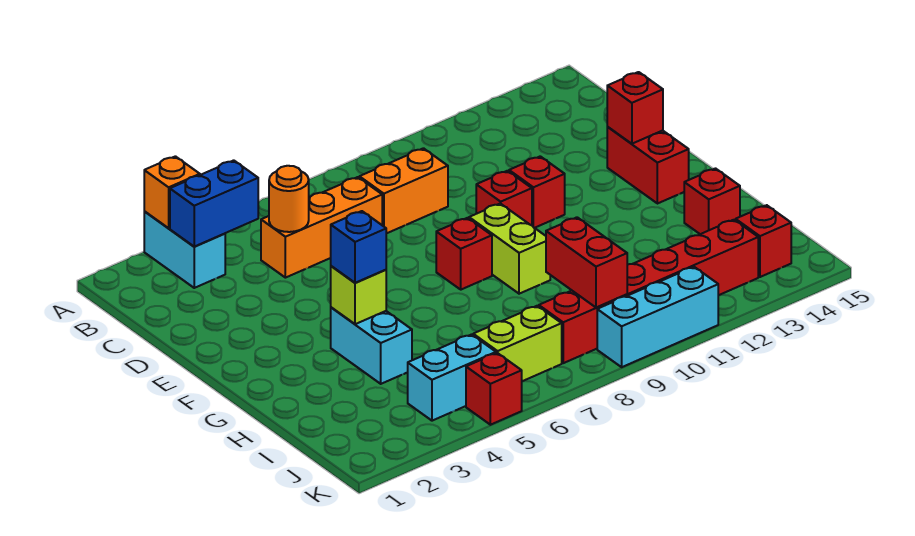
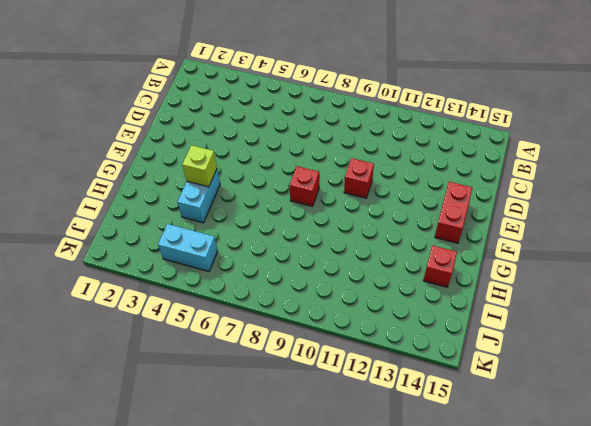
none -> cyan brick A3:B3 level 1
none -> orange brick C5:C7 level 1
none -> orange brick C8:C9 level 1

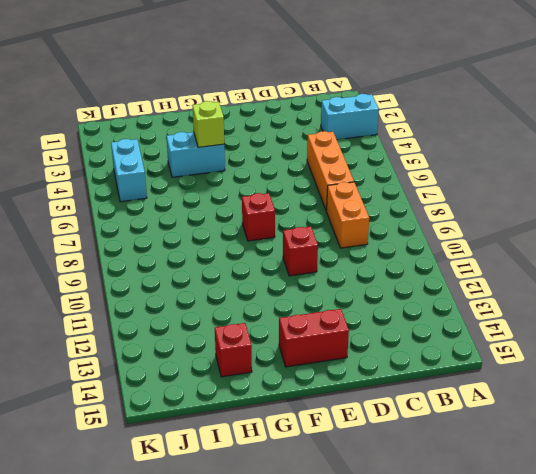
none -> red brick E11 level 1
none -> lime brick F9:G9 level 1
none -> lime brick J6:J7 level 1

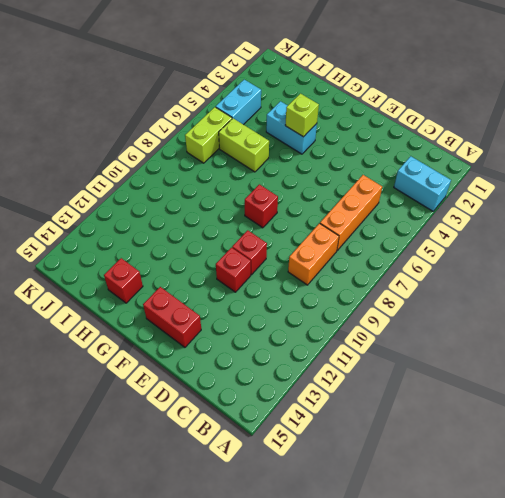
lime brick H6:I6 level 1 -> lime brick F9:G9 level 1
none -> red brick J8:J13 level 1
none -> red brick J14 level 1
none -> red brick K5 level 1

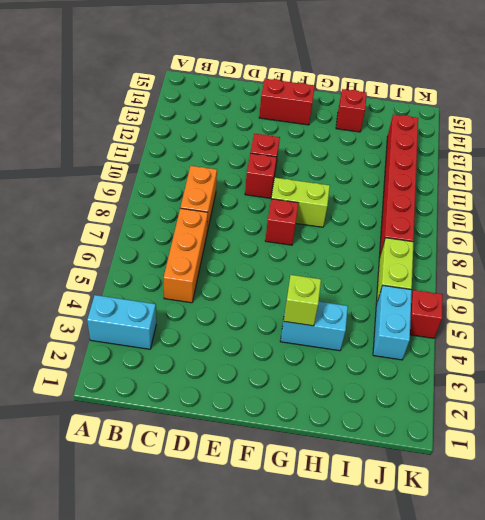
none -> red brick J14 level 1
none -> cyan brick K9:K11 level 1
none -> orange brick A3 level 2

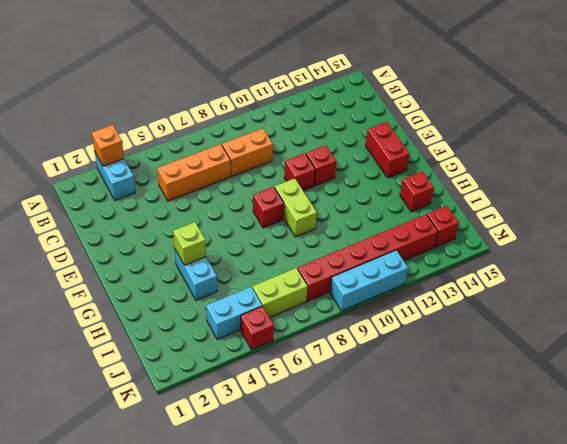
none -> blue brick B3:B4 level 2
none -> orange round brick C5 level 2
none -> red brick E14 level 2

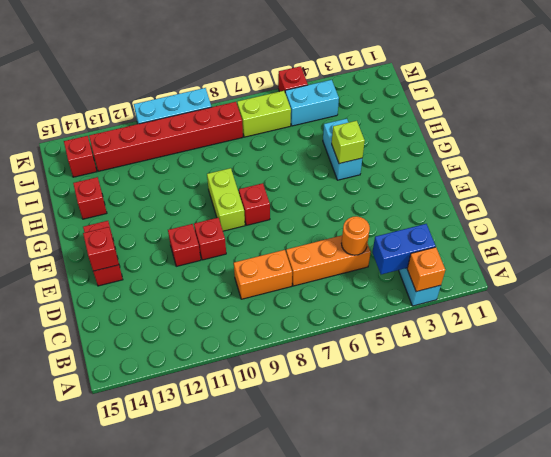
none -> red brick I9:J9 level 2
none -> blue brick G4 level 3

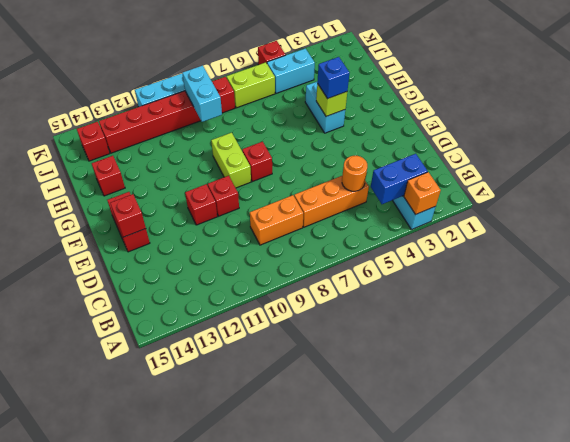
cyan brick I9:J9 level 2 -> red brick I9:J9 level 2

